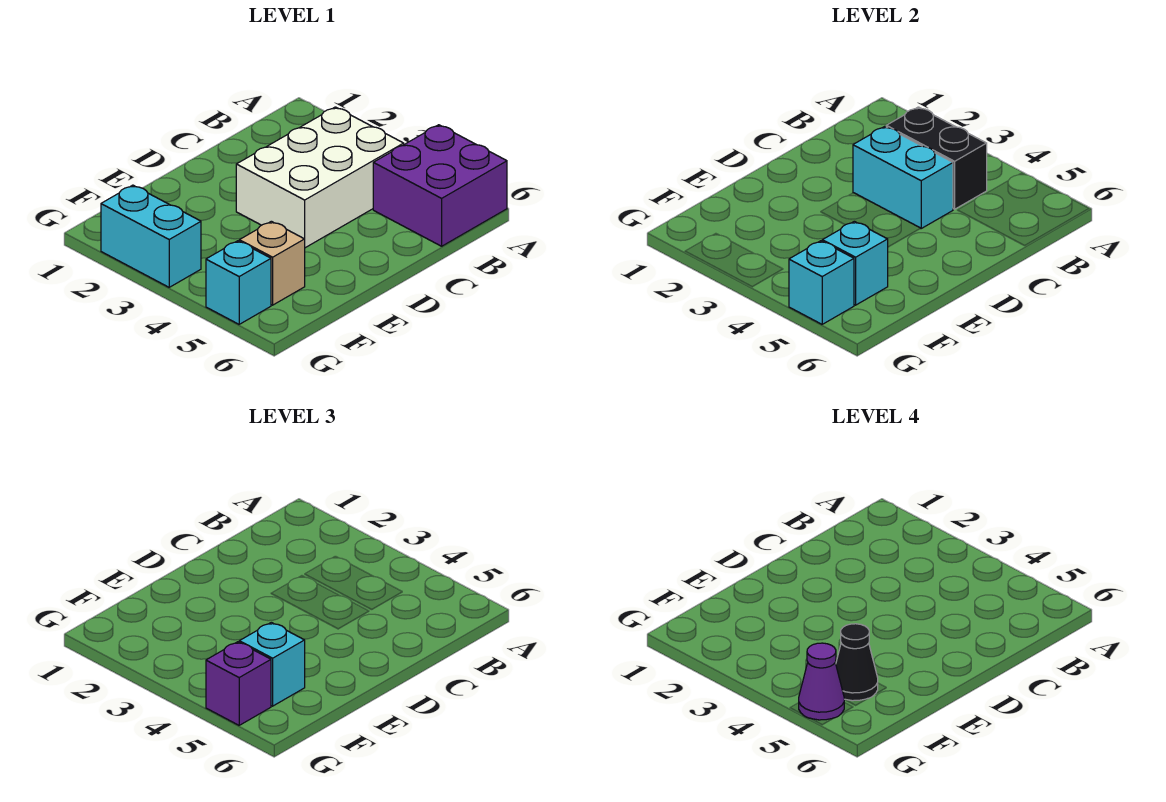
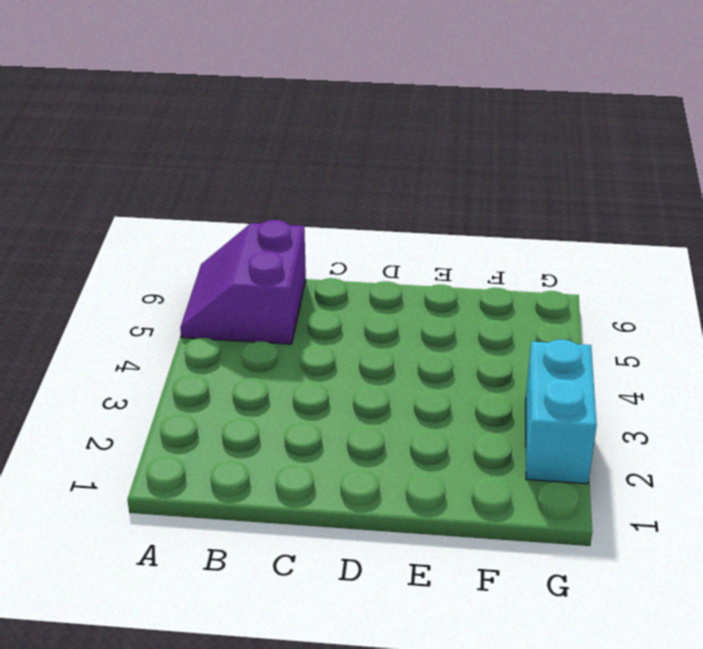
purple slope A5:B6 level 1 top B -> purple brick A5:B6 level 1
none -> white brick B3:D4 level 1
none -> tan brick F5 level 1
none -> cyan brick G5 level 1

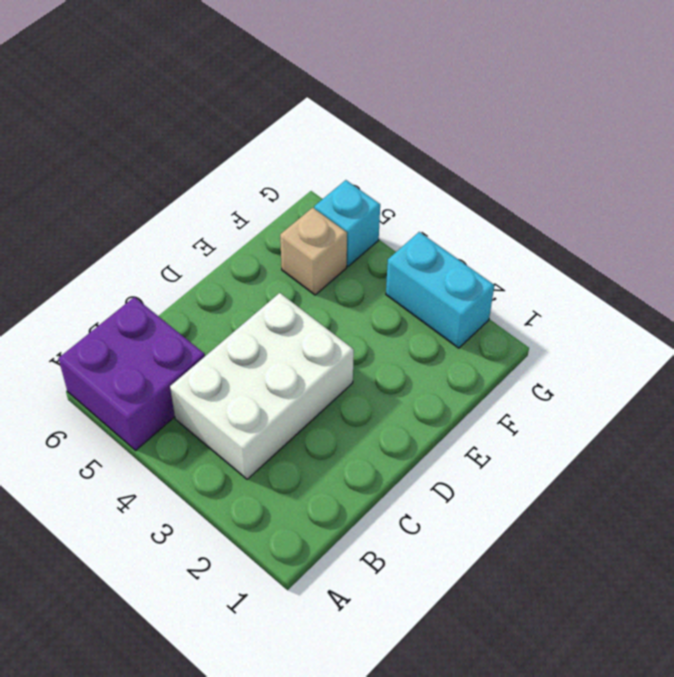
none -> black brick B3:B4 level 2
none -> cyan brick C3:C4 level 2
none -> cyan brick F5 level 2

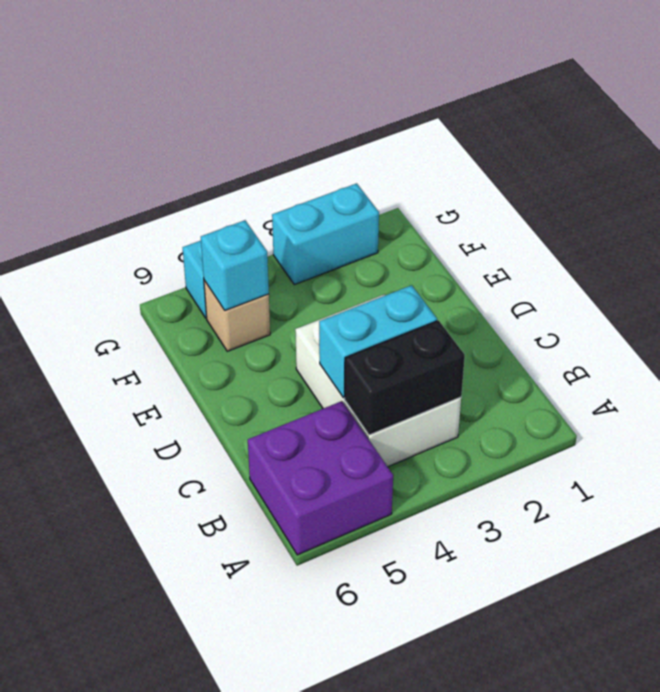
none -> cyan brick G5 level 2
none -> cyan brick F5 level 3
none -> purple brick G5 level 3

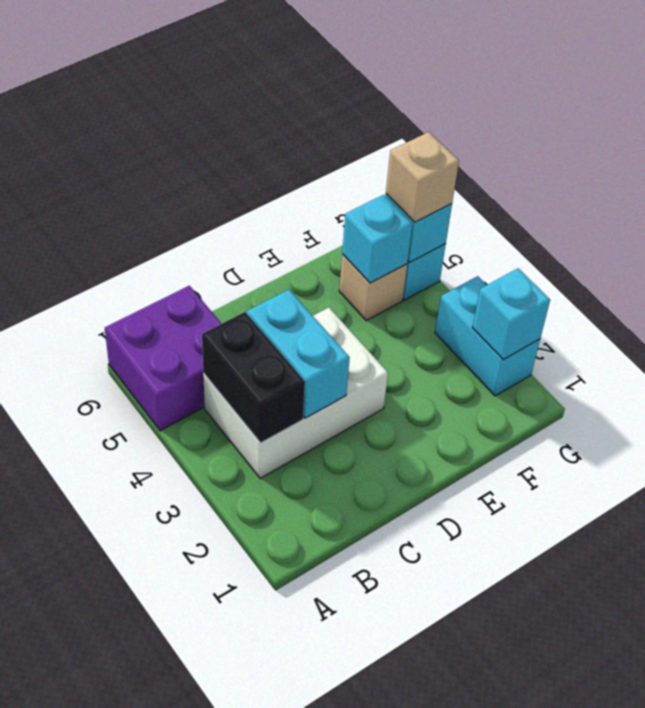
cyan brick G2 level 2 -> cyan brick F5 level 3
tan brick G5 level 3 -> purple brick G5 level 3
none -> black cone F5 level 4
none -> purple cone G5 level 4

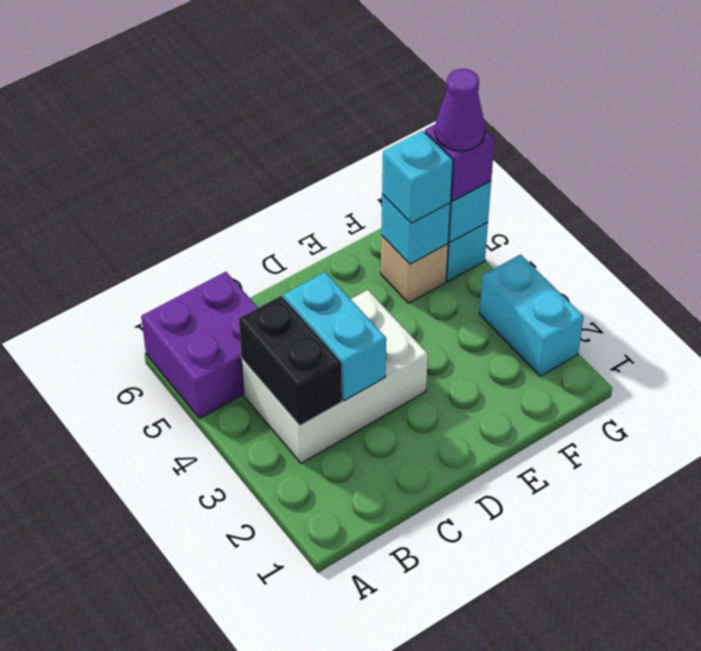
none -> black cone F5 level 4

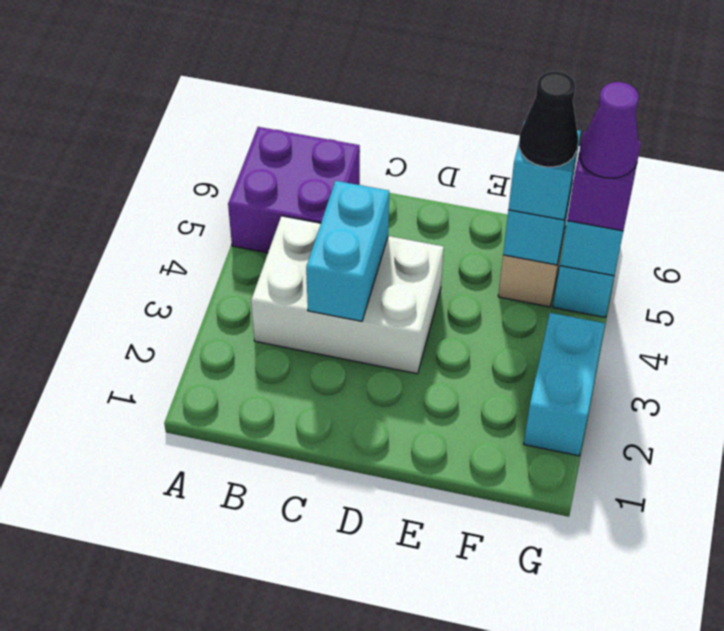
none -> black brick B3:B4 level 2

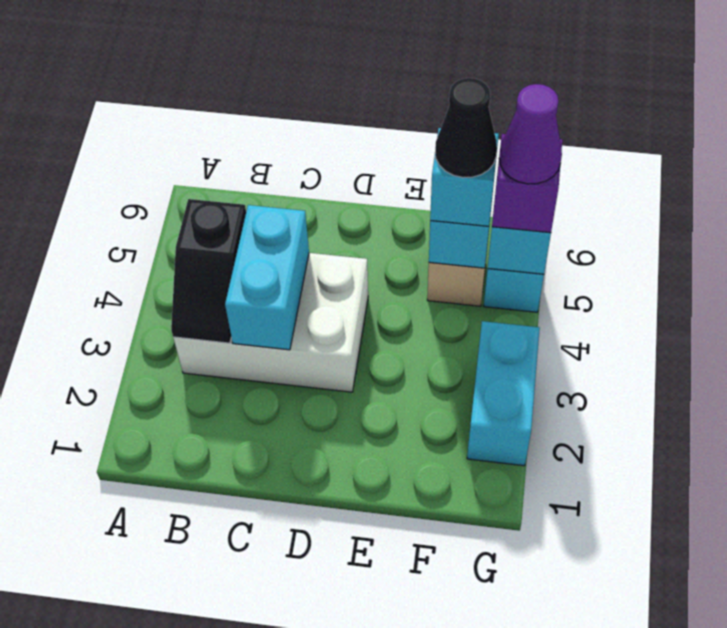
black slope B3:B4 level 2 top 4 -> black brick B3:B4 level 2
none -> purple brick A5:B6 level 1

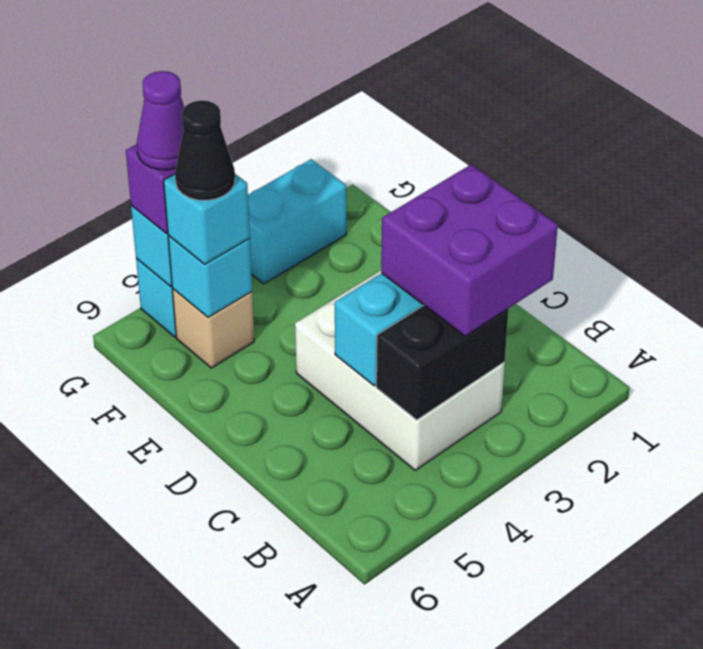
purple brick B2:C3 level 3 -> purple brick A5:B6 level 1

